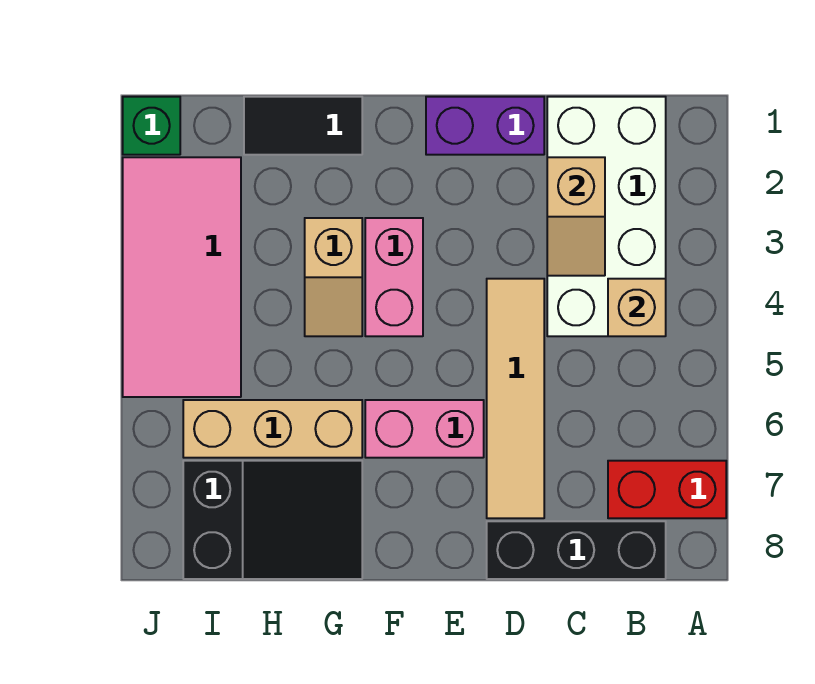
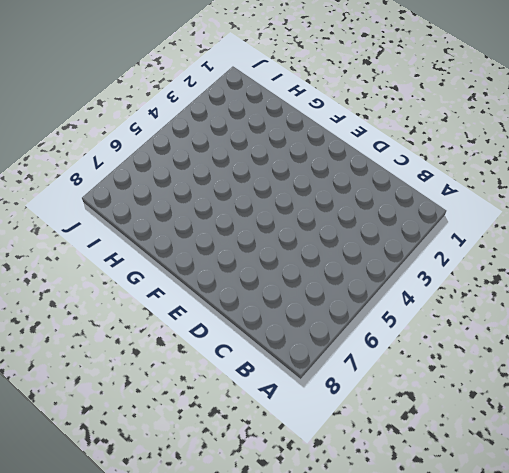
none -> red brick A7:B7 level 1
none -> white brick B1:C4 level 1
none -> black brick B8:D8 level 1

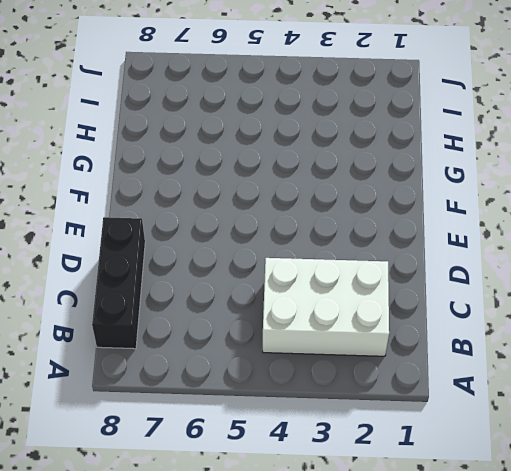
white brick B2:C4 level 1 -> white brick B1:C4 level 1
none -> red brick A7:B7 level 1
none -> purple brick D1:E1 level 1
none -> tan tile D4:D7 level 1

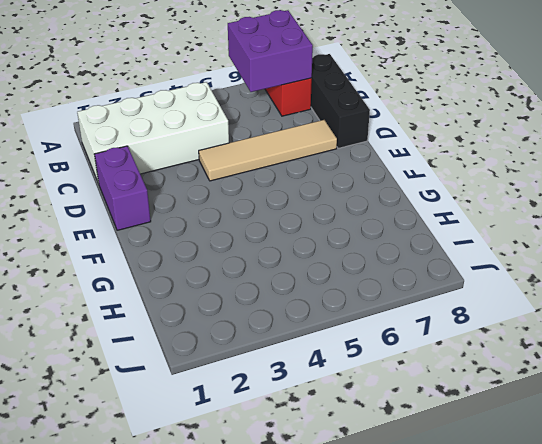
purple brick A6:B7 level 2 -> none
none -> pink brick E6:F6 level 1
none -> pink brick F3:F4 level 1
none -> black tile G1:H1 level 1

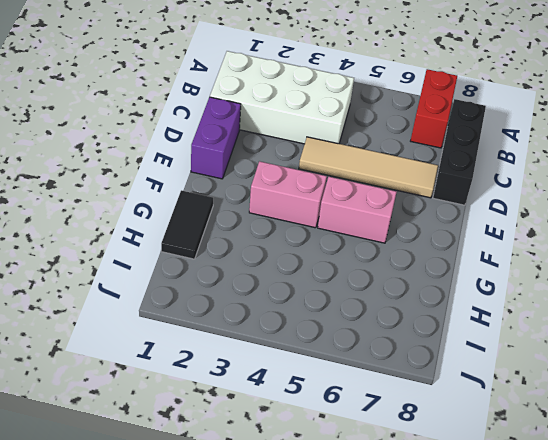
pink brick F5:F6 level 1 -> pink brick E6:F6 level 1
none -> tan slope G3:G4 level 1 top 3
none -> tan brick G6:I6 level 1
none -> black slope G7:I8 level 1 top I

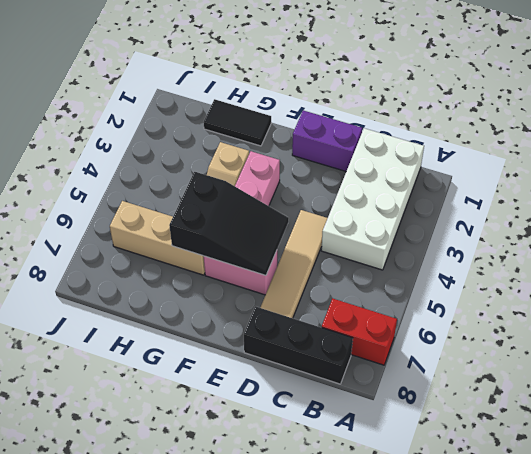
black slope E5:G6 level 2 top G -> black slope G7:I8 level 1 top I
none -> pink tile I2:J5 level 1
none -> green brick J1 level 1
none -> tan brick B4 level 2

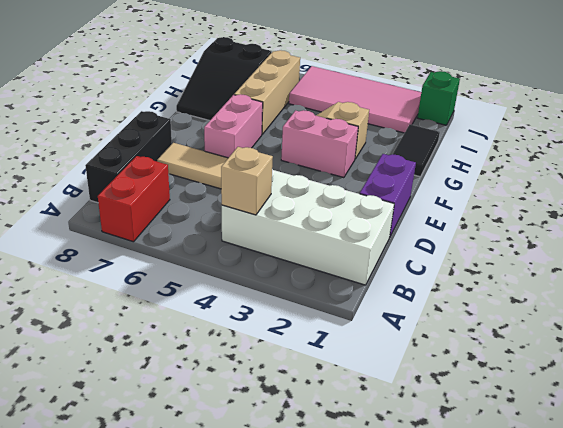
none -> tan slope C2:C3 level 2 top 2

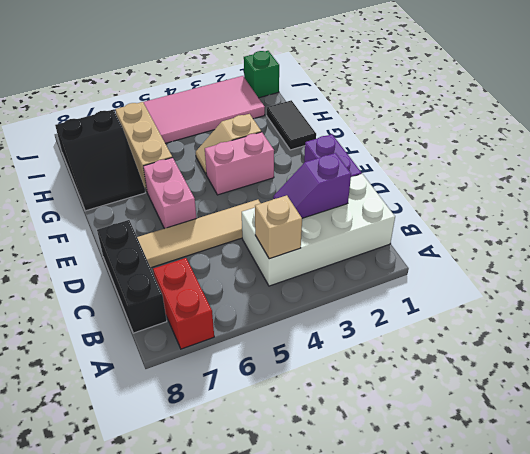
purple slope C2:C3 level 2 top 2 -> tan slope C2:C3 level 2 top 2

